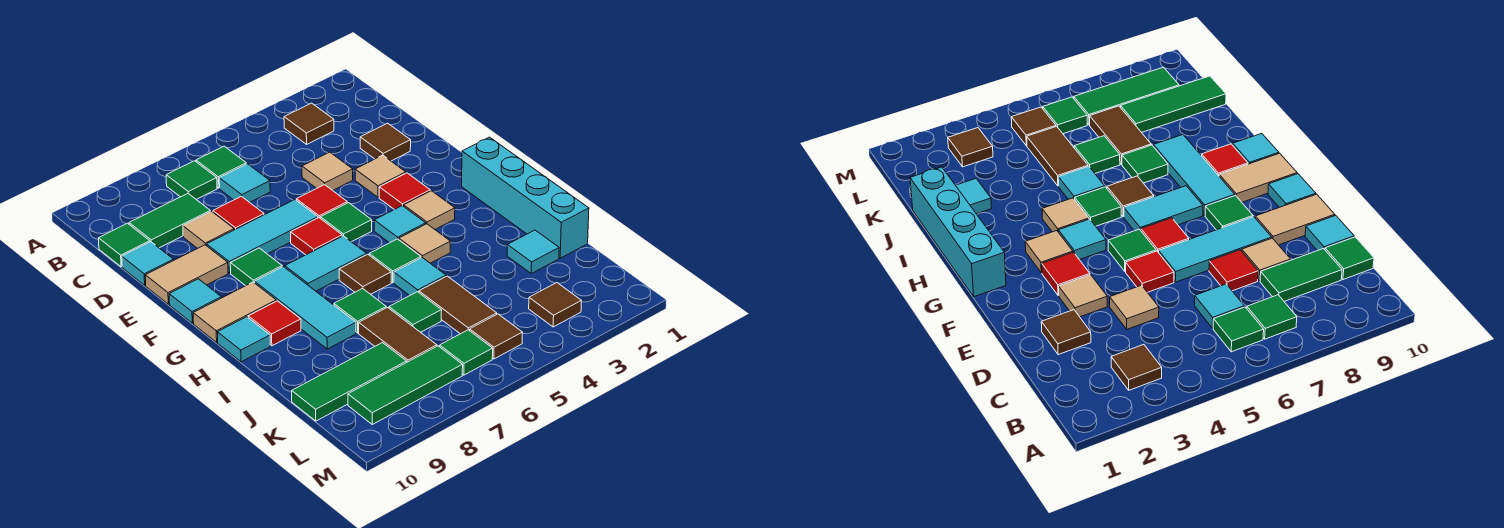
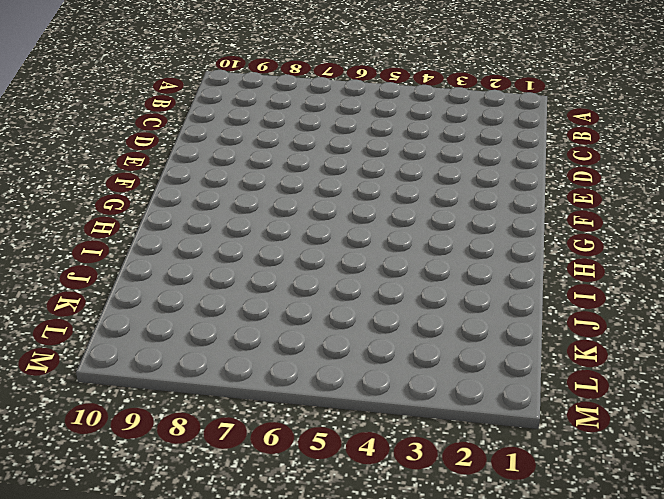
none -> brown tile B3 level 1
none -> green tile B6 level 1
none -> green tile B7 level 1
none -> cyan tile C6 level 1

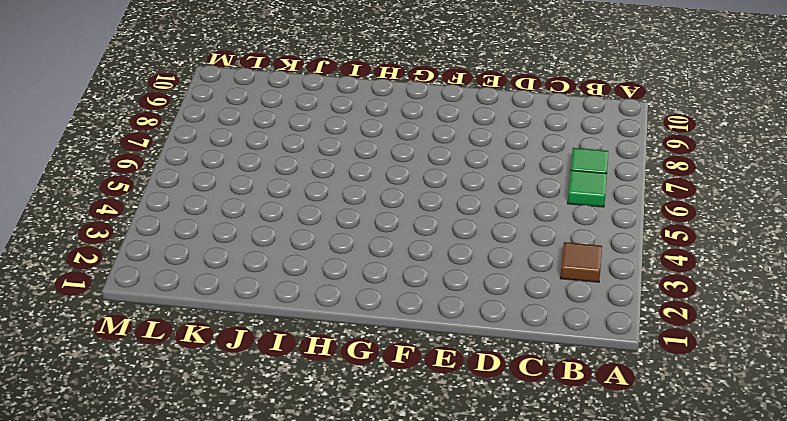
none -> cyan tile C6 level 1
none -> green tile C8:C9 level 1
none -> green tile C10 level 1
none -> brown tile D2 level 1

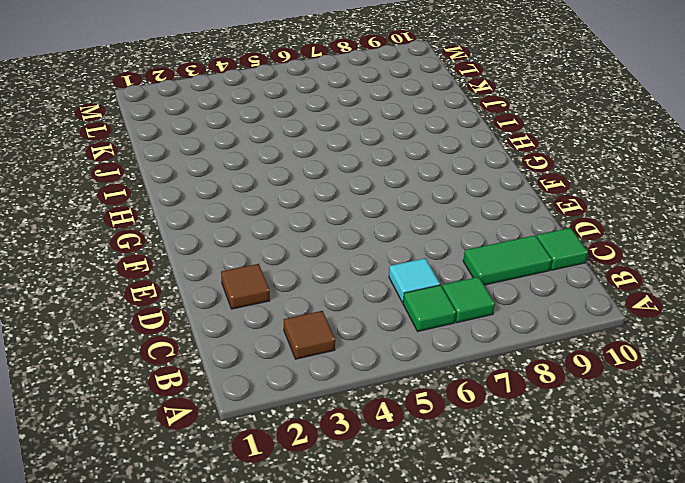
none -> tan tile D4 level 1
none -> red tile D7 level 1
none -> tan tile D8 level 1
none -> cyan tile D10 level 1

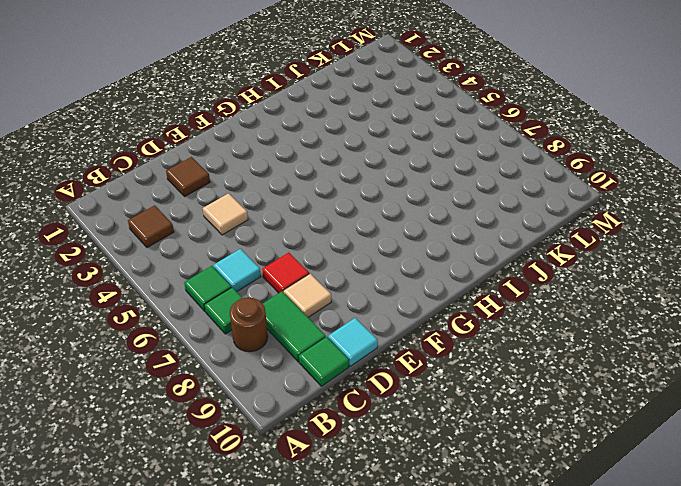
brown round brick B8 level 1 -> none
none -> tan tile E3 level 1
none -> red tile E5 level 1
none -> cyan tile E6:E8 level 1
none -> tan tile E9:E10 level 1

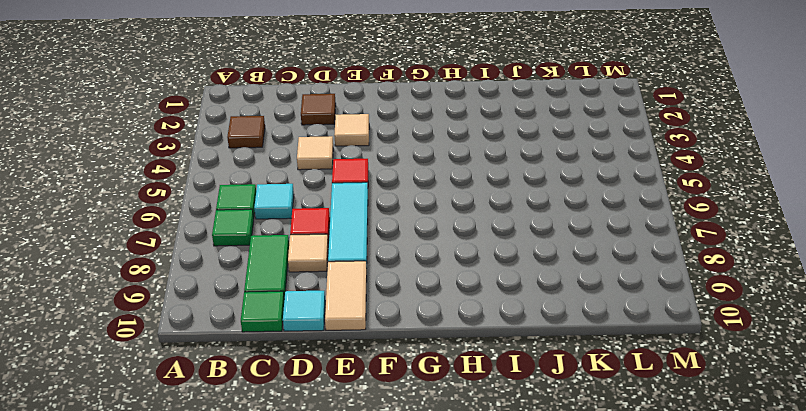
none -> red tile F3 level 1
none -> green tile F5 level 1
none -> red tile F6 level 1
none -> green tile F8 level 1

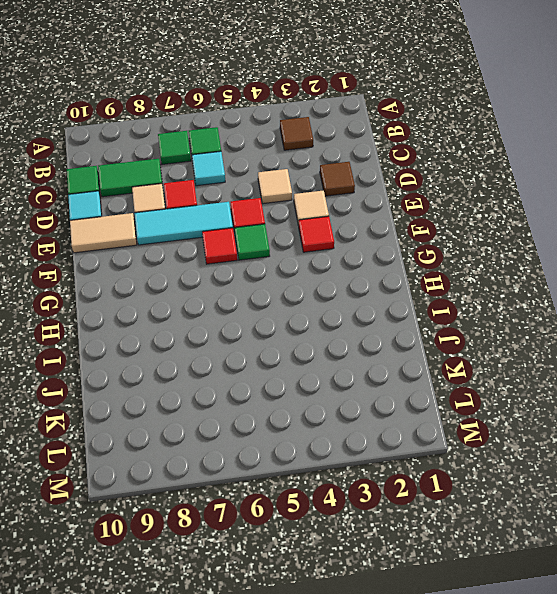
none -> green tile F8 level 1
none -> cyan tile F10 level 1
none -> cyan brick G1:J1 level 1
none -> tan tile G3 level 1

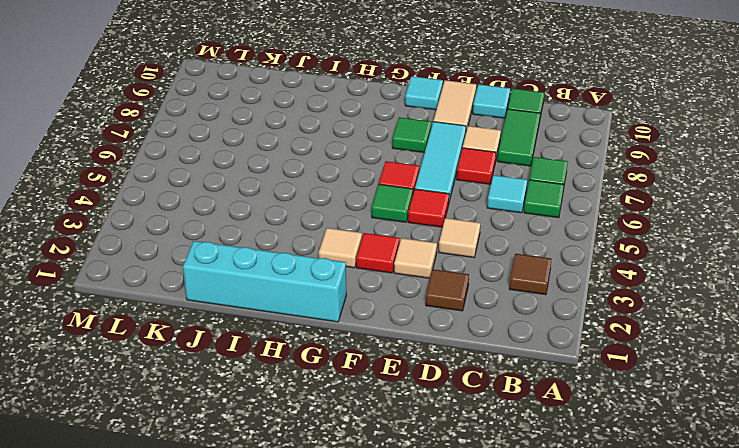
none -> cyan tile G4 level 1
none -> cyan tile G6:G7 level 1
none -> cyan tile G8:I8 level 1
none -> tan tile G9:G10 level 1

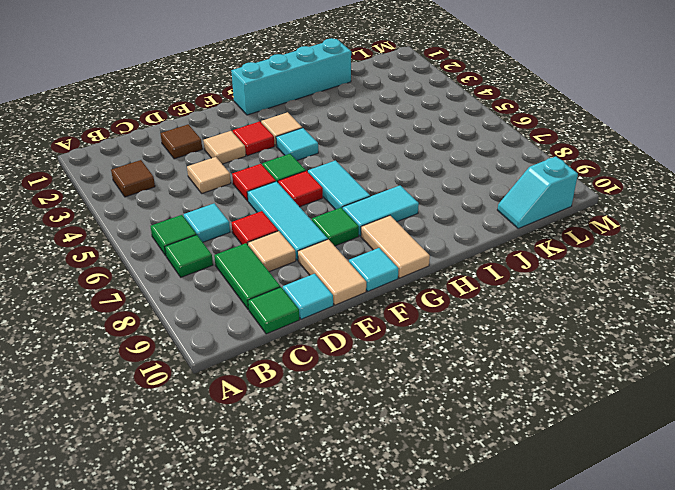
cyan tile G8:H8 level 1 -> cyan tile G8:I8 level 1
cyan slope K10:L10 level 1 top L -> green tile K8:K10 level 1
none -> tan tile H4 level 1
none -> green tile H5 level 1
none -> brown tile H6 level 1
none -> red tile H9 level 1

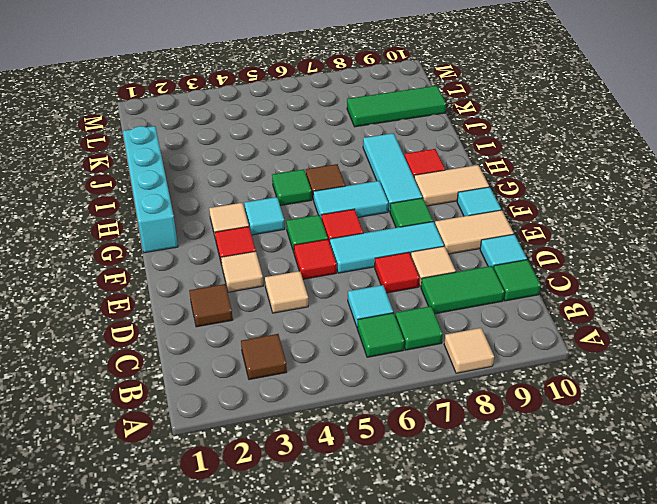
tan tile A8 level 1 -> tan tile H4 level 1
none -> cyan tile H10 level 1
none -> cyan tile I5 level 1
none -> green tile I7 level 1
none -> cyan tile J2 level 1

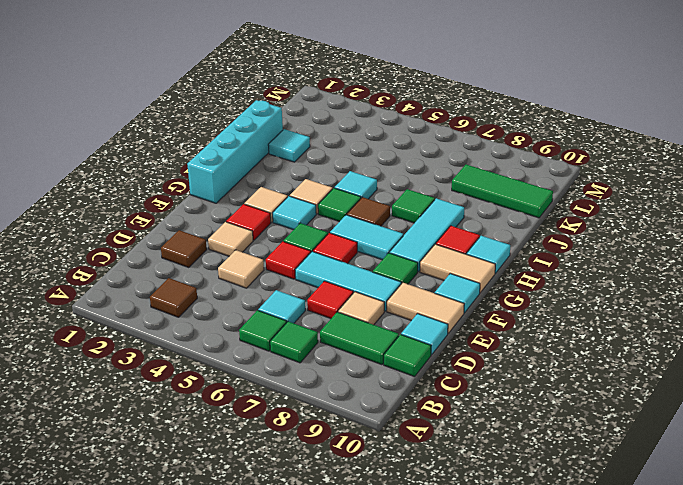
none -> brown tile J5:K5 level 1
none -> green tile J6 level 1
none -> brown tile J7:K7 level 1
none -> brown tile L3 level 1

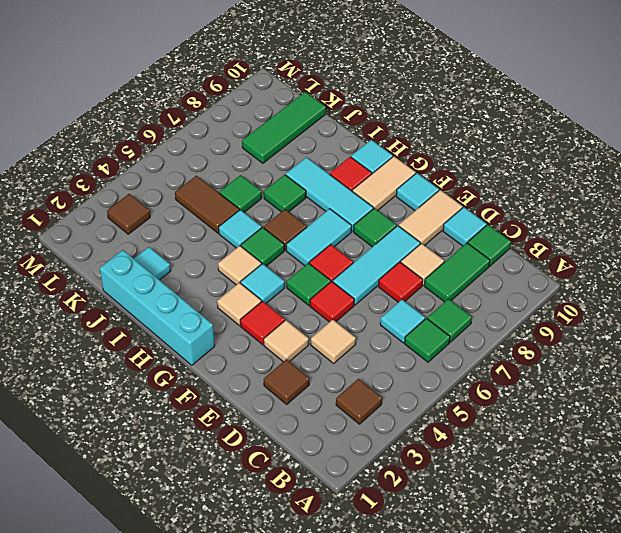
none -> brown tile J7:K7 level 1
none -> brown tile L5 level 1
none -> green tile L6 level 1
none -> green tile L7:L9 level 1

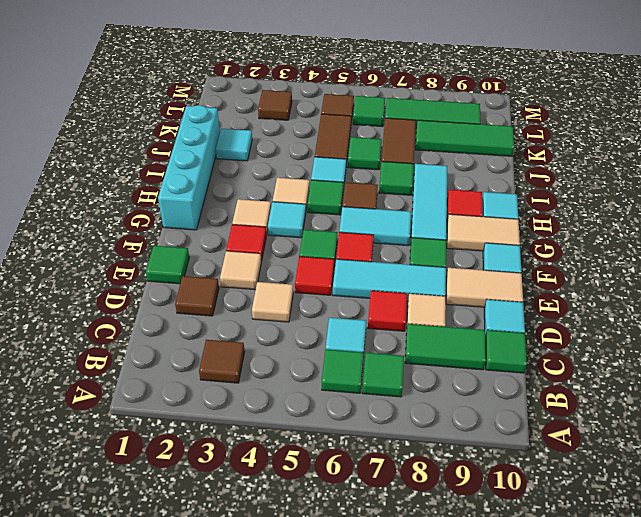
green tile E1 level 1 -> none

